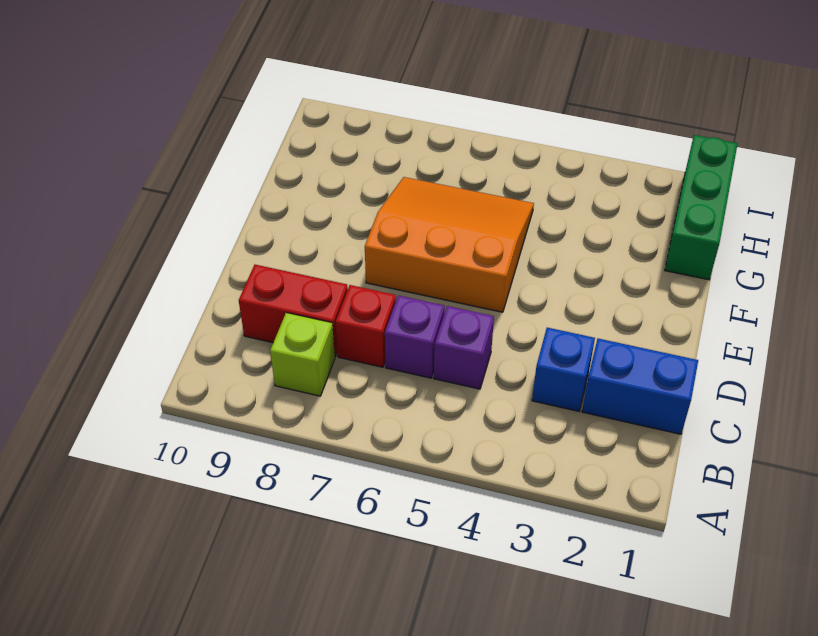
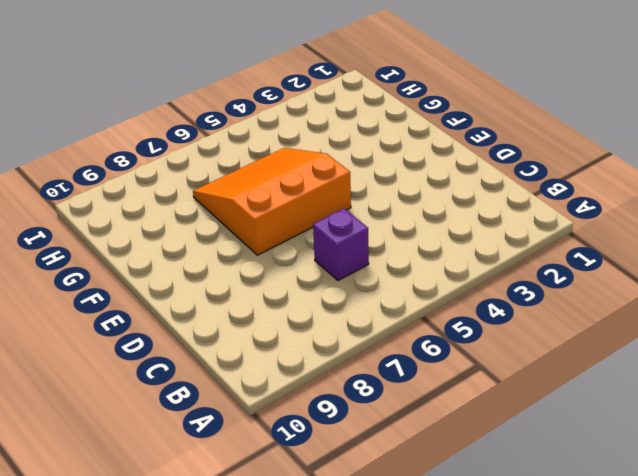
none -> lime brick B8 level 1
none -> blue brick C1:C2 level 1

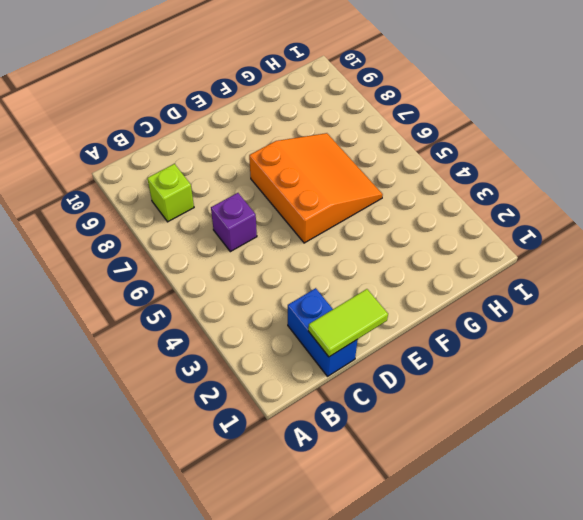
lime tile C1:D1 level 2 -> none
none -> blue brick C3 level 1
none -> purple brick C5 level 1

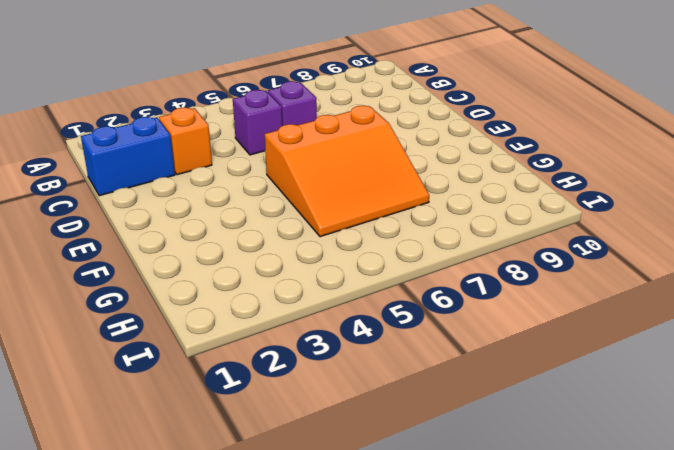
orange brick C3 level 1 -> blue brick C3 level 1
none -> lime brick B8 level 1
none -> red brick C7 level 1

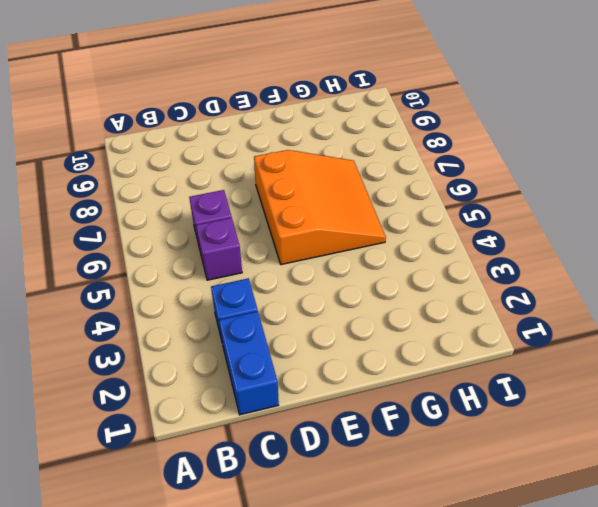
none -> lime brick B8 level 1
none -> red brick C7 level 1

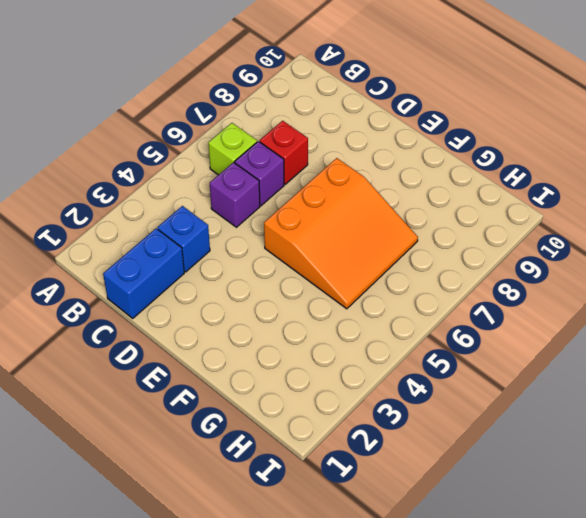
lime brick B6 level 1 -> lime brick B8 level 1
none -> red brick C8:C9 level 1
none -> green brick G1:I1 level 1

